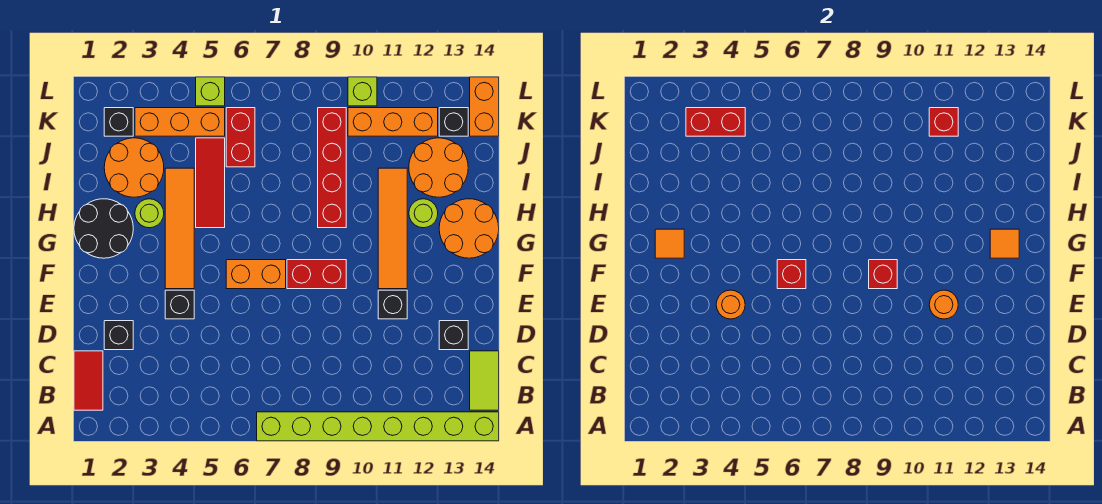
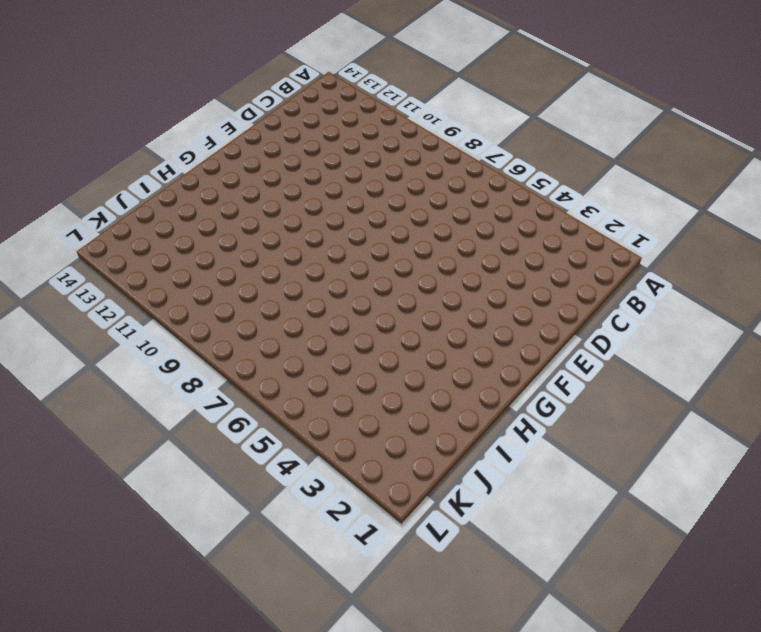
none -> lime brick A7:A14 level 1
none -> red tile B1:C1 level 1
none -> lime tile B14:C14 level 1
none -> black brick D2 level 1

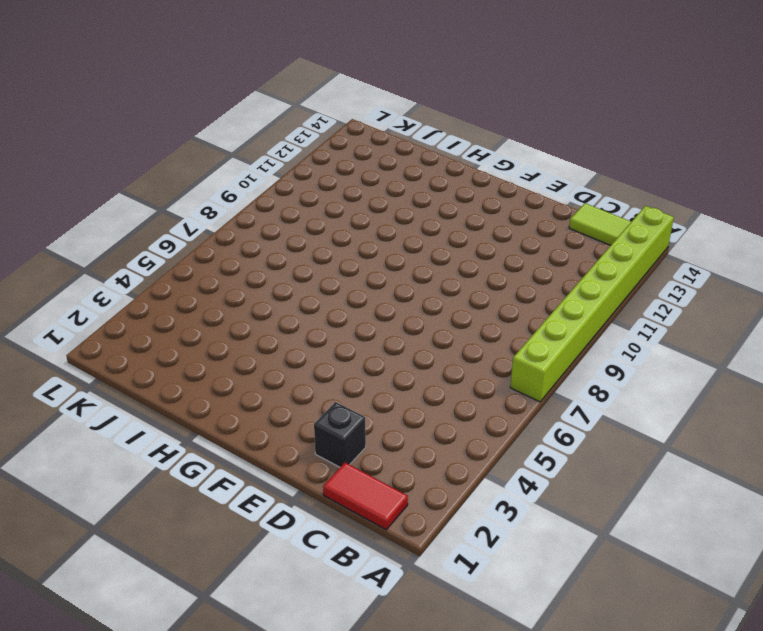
none -> black brick D13 level 1
none -> black brick E4 level 1
none -> black brick E11 level 1
none -> orange tile F4:I4 level 1

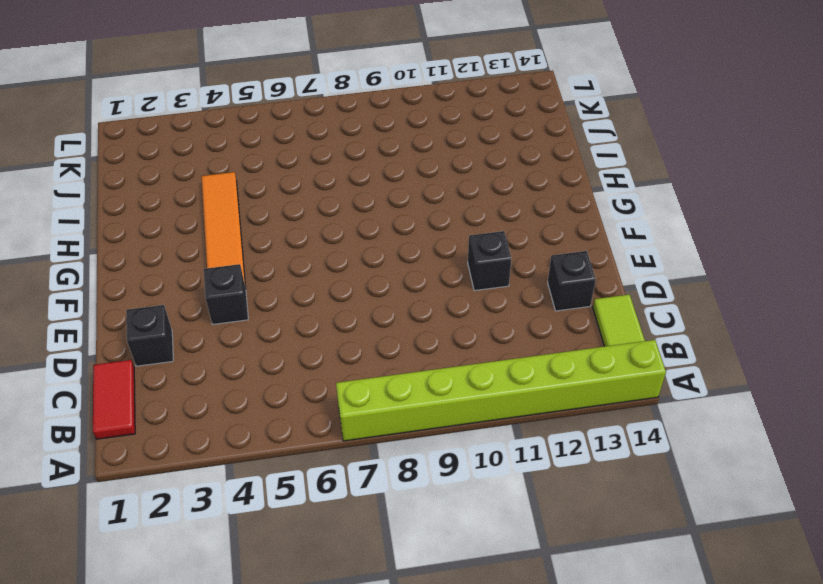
none -> orange brick F6:F7 level 1
none -> red brick F8:F9 level 1
none -> orange tile F11:I11 level 1
none -> black round brick G1:H2 level 1

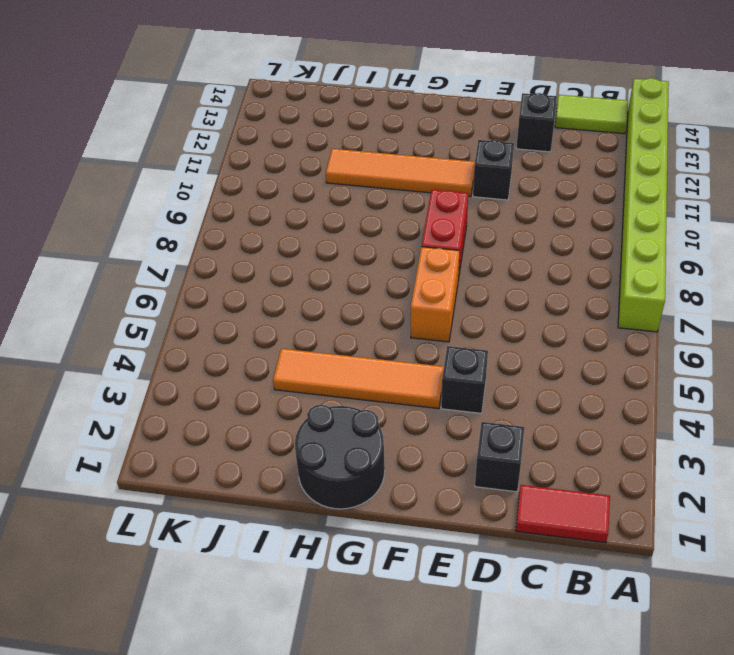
none -> orange round brick G13:H14 level 1
none -> lime round brick H3 level 1
none -> red tile H5:J5 level 1
none -> red brick H9:K9 level 1

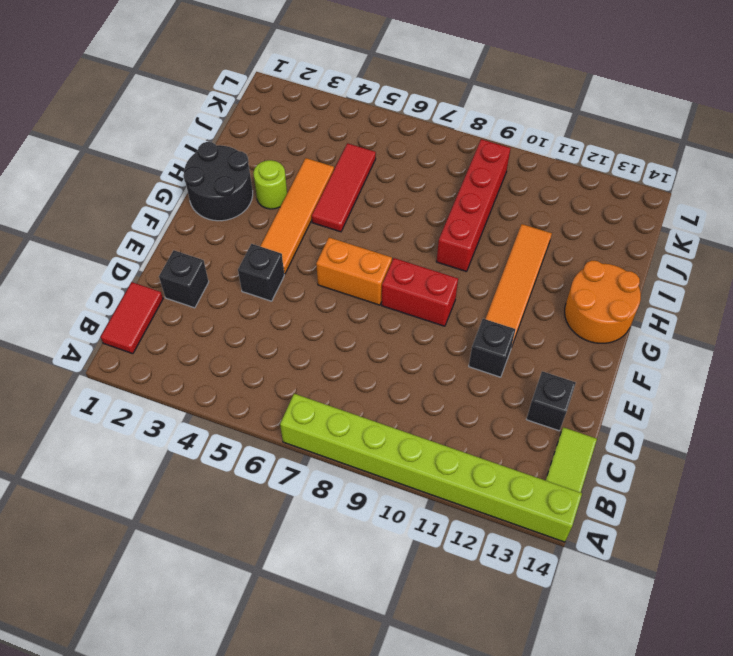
none -> lime round brick H12 level 1
none -> orange round brick I2:J3 level 1
none -> orange round brick I12:J13 level 1
none -> red brick J6:K6 level 1

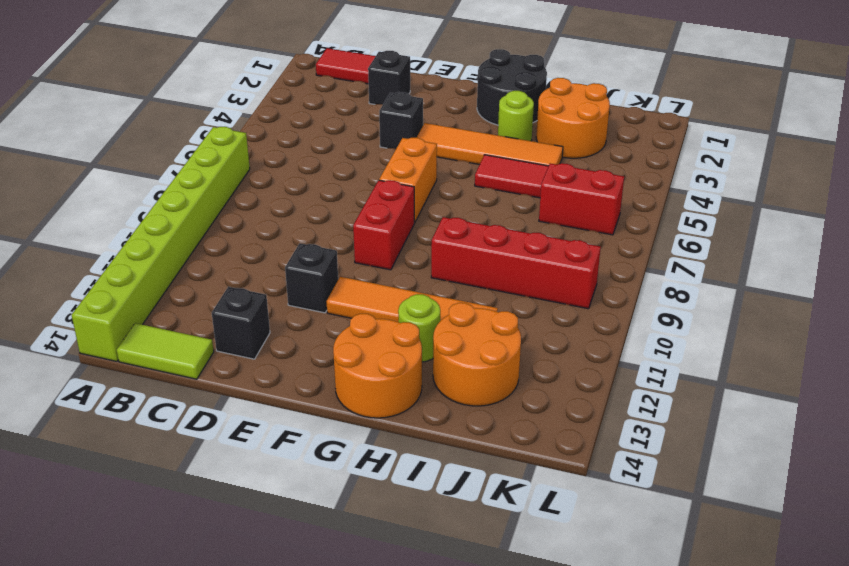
none -> black brick K2 level 1
none -> orange brick K3:K5 level 1
none -> orange brick K10:K12 level 1
none -> black brick K13 level 1

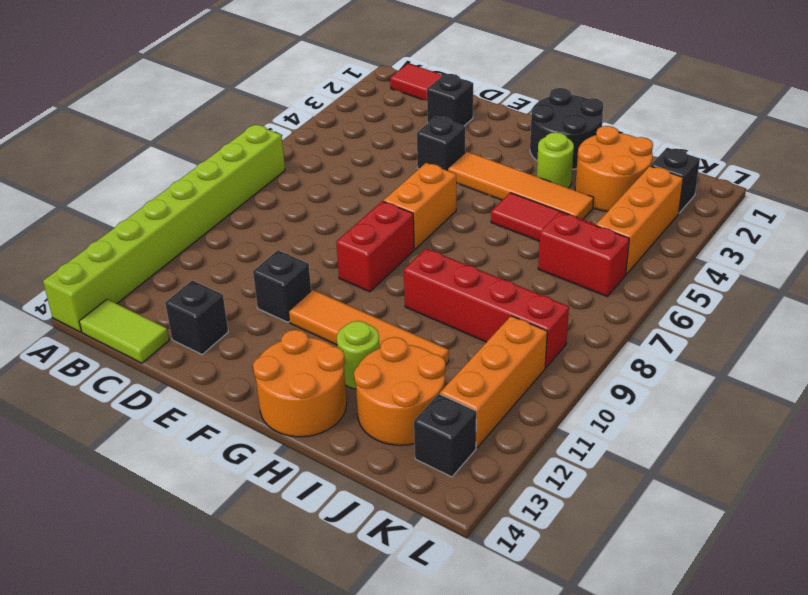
none -> orange brick K14:L14 level 1
none -> lime brick L5 level 1
none -> lime brick L10 level 1
none -> orange round brick E4 level 2

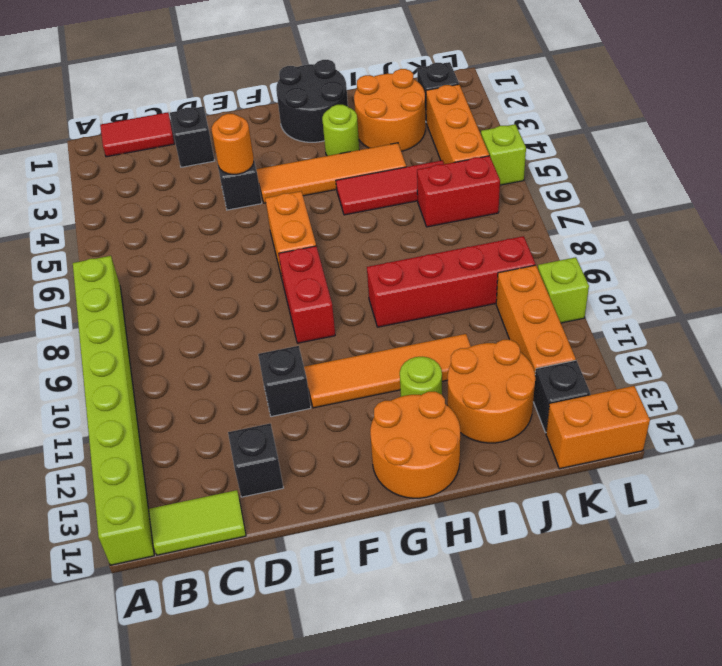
none -> orange round brick E11 level 2
none -> red brick F6 level 2
none -> red brick F9 level 2
none -> orange tile G2 level 2

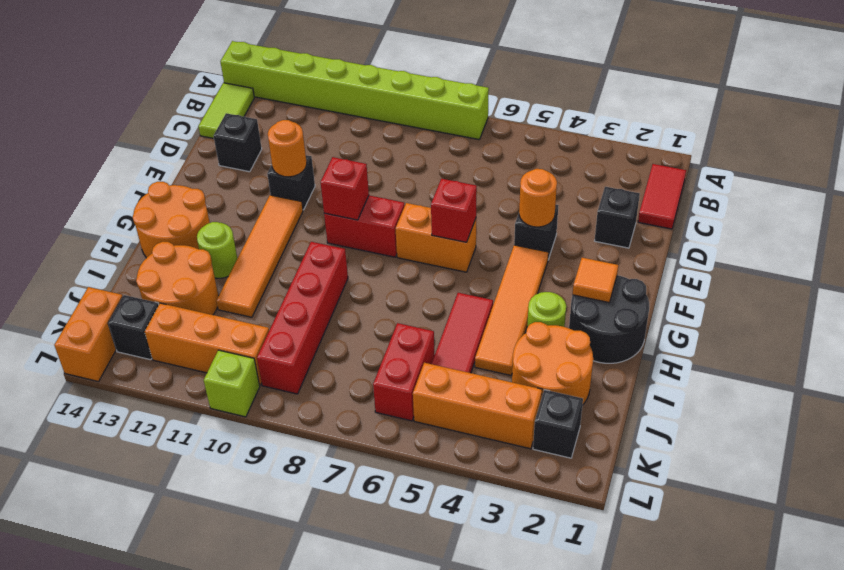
none -> lime brick L5 level 1
none -> orange tile G13 level 2
none -> red brick K3:K4 level 2
none -> red brick K11 level 2

